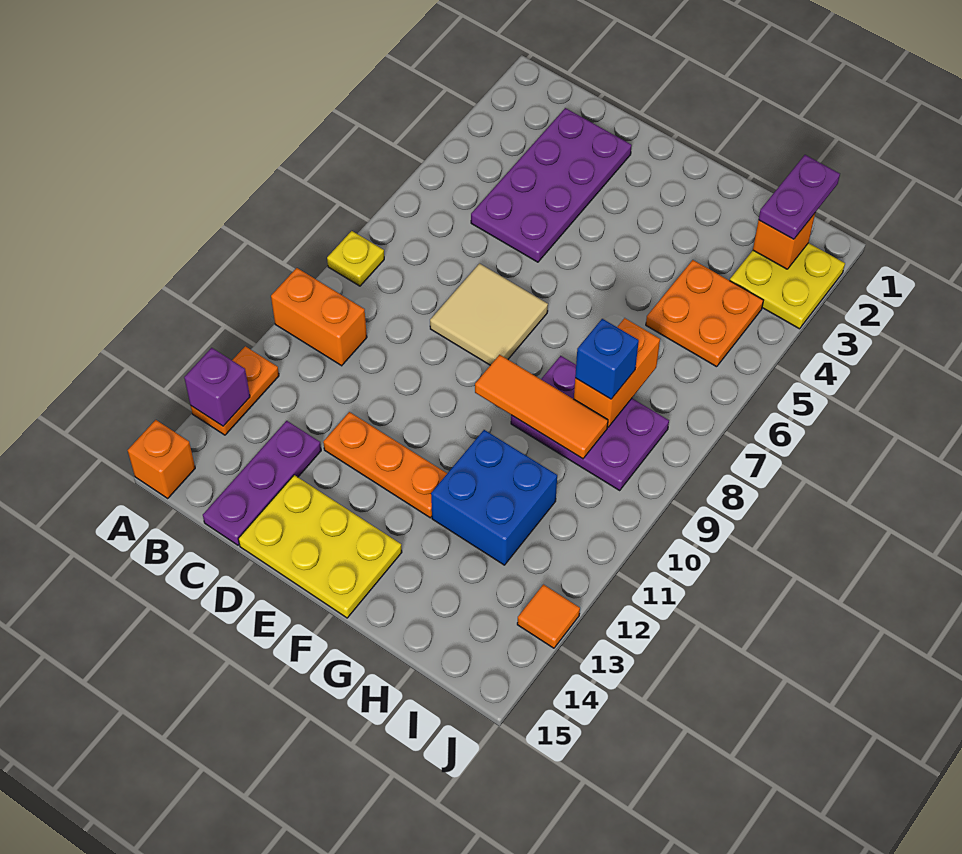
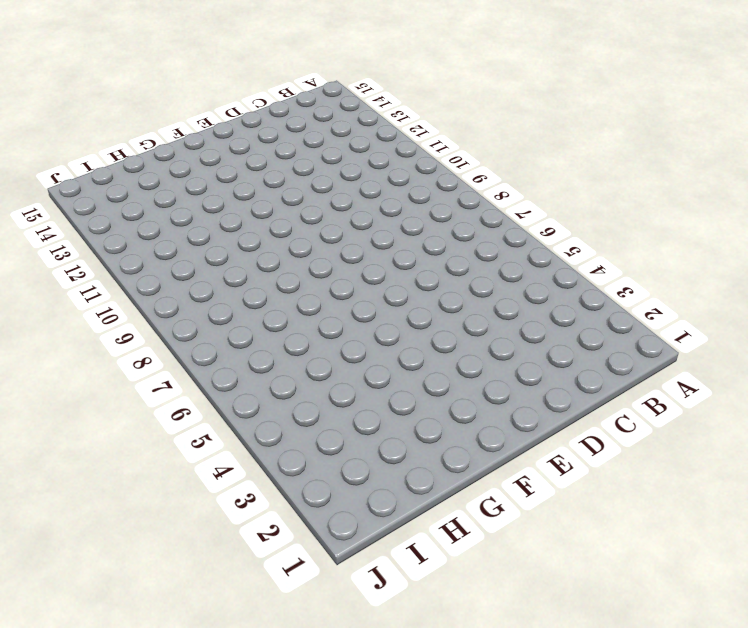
none -> yellow plate A8 level 1
none -> orange brick A10:B10 level 1
none -> orange plate A12:A13 level 1

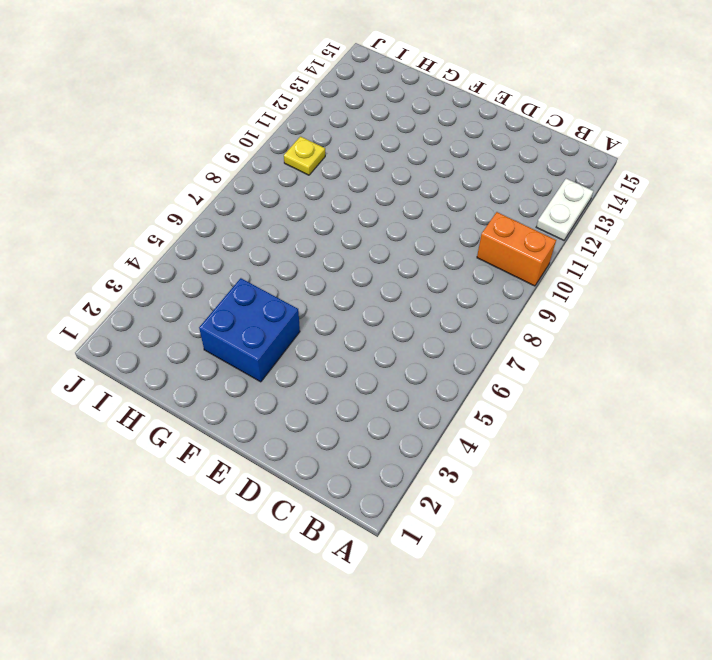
white plate A12:A13 level 1 -> orange plate A12:A13 level 1
blue brick F3:G4 level 1 -> blue brick G11:H12 level 1
yellow plate I10 level 1 -> yellow plate A8 level 1
none -> orange brick A15 level 1
none -> purple plate C2:D5 level 1
none -> purple plate C13:C15 level 1

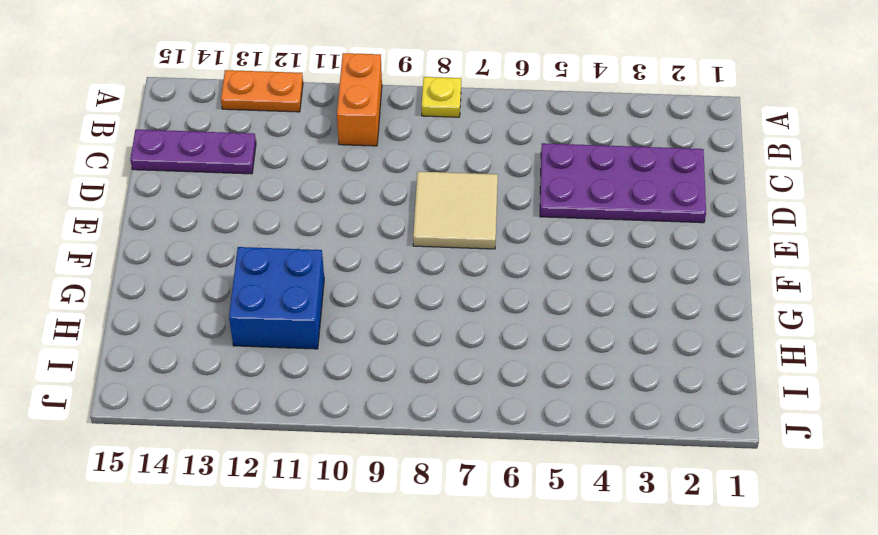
none -> orange brick A15 level 1
none -> orange plate D12:F12 level 1
none -> yellow plate D14:F15 level 1

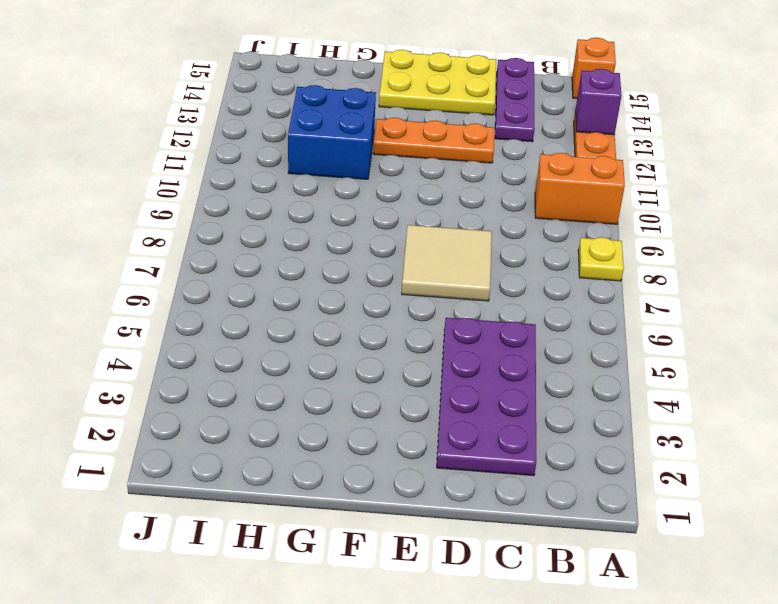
none -> purple plate G8:I9 level 1
none -> orange plate H4:I5 level 1
none -> yellow plate I2:J3 level 1

